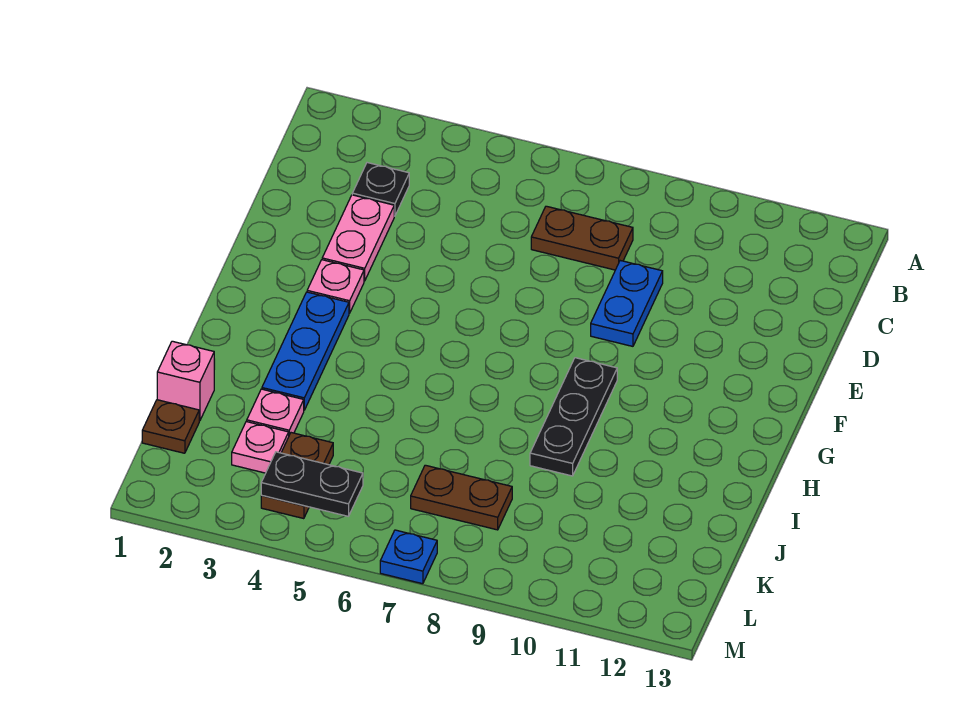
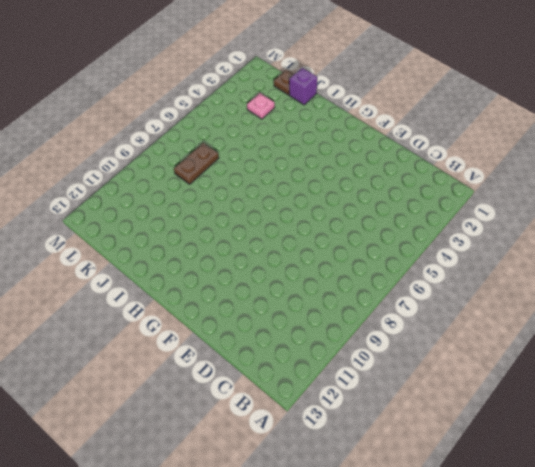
purple brick J1 level 1 -> pink brick J1 level 1
none -> black plate C3 level 1
none -> brown plate C7:C8 level 1
none -> pink plate D3:E3 level 1

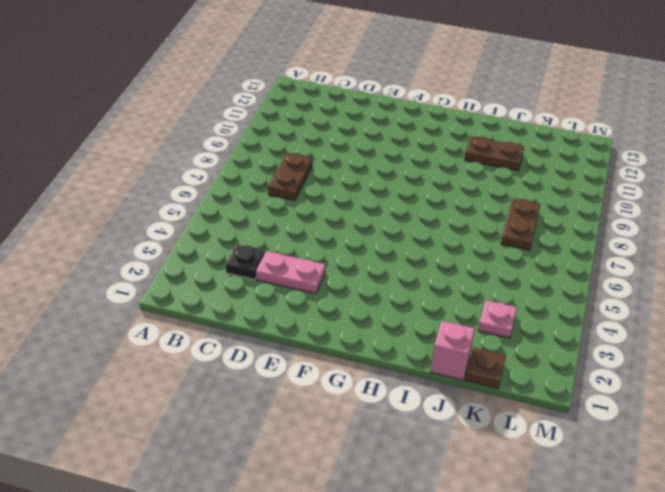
brown plate I11:J11 level 1 -> brown plate K4:L4 level 1
none -> blue plate D9:E9 level 1
none -> pink plate F3 level 1
none -> blue plate G3:I3 level 1

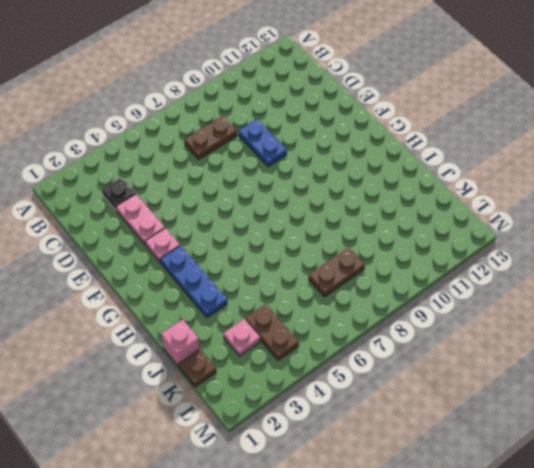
none -> black plate G9:I9 level 1
none -> pink plate J3 level 1
none -> blue plate M7 level 1

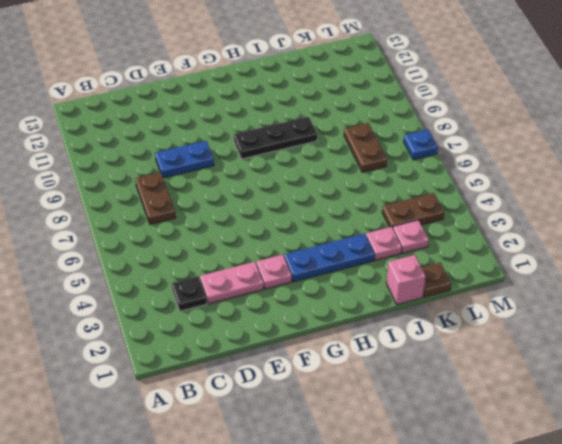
none -> black plate L4:L5 level 2

